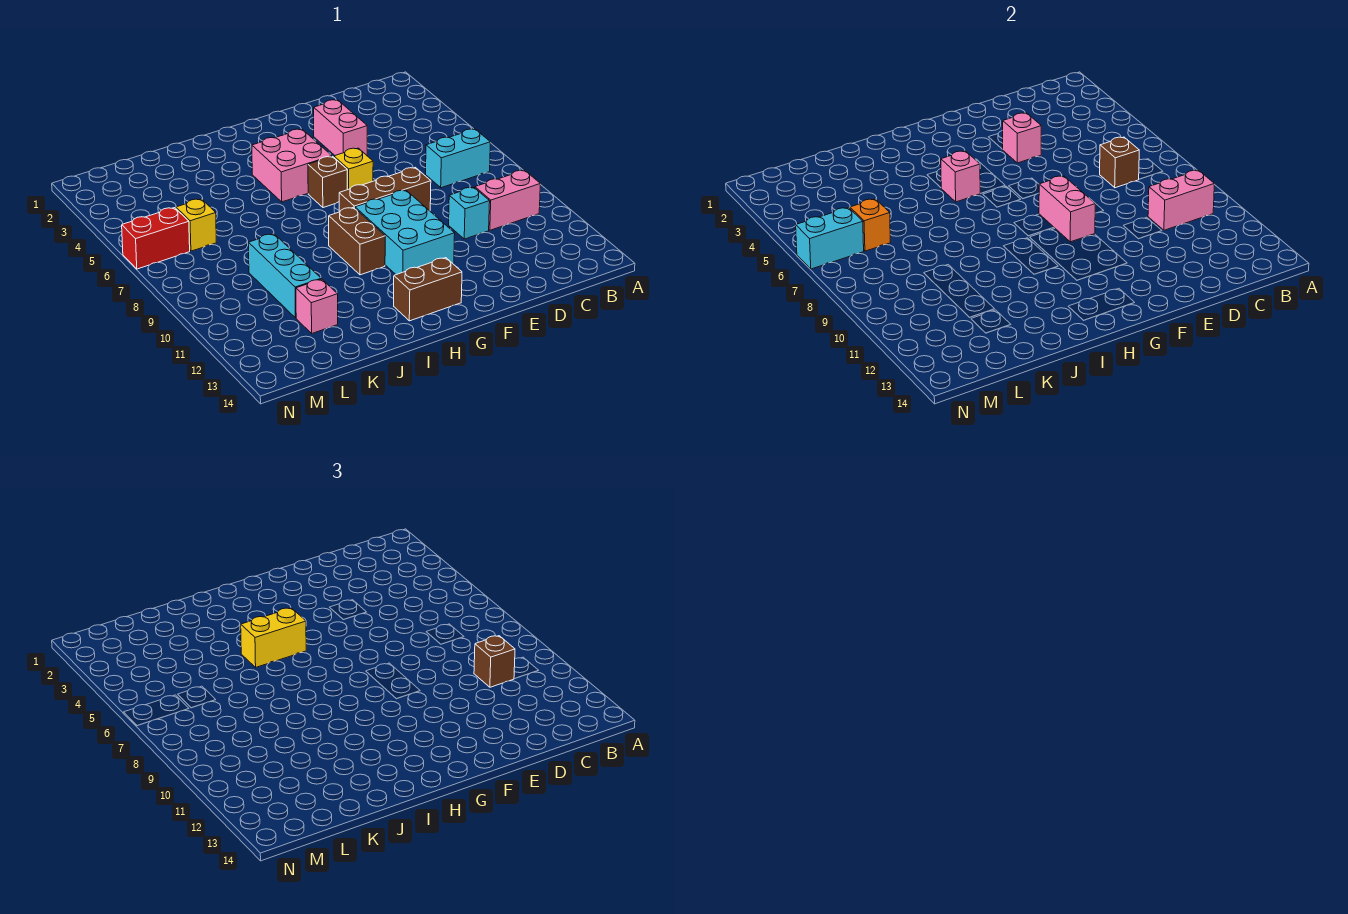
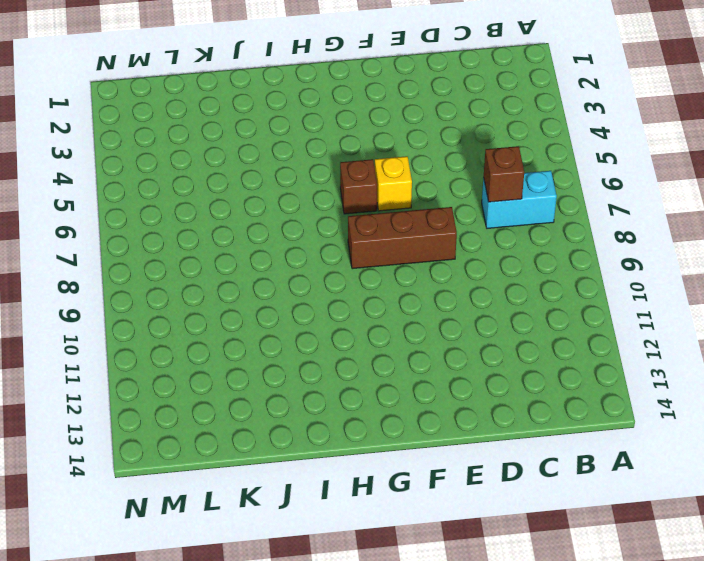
none -> pink brick B10:C10 level 1
none -> cyan brick D10 level 1
none -> pink brick E3:E4 level 1

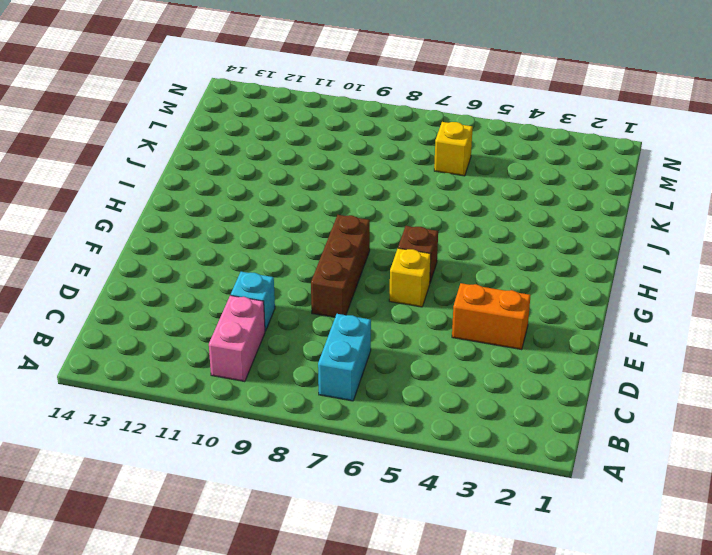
orange brick E3:E4 level 1 -> pink brick E3:E4 level 1
none -> cyan brick F9:G11 level 1
none -> pink brick G4:H5 level 1
none -> brown brick G13:H13 level 1

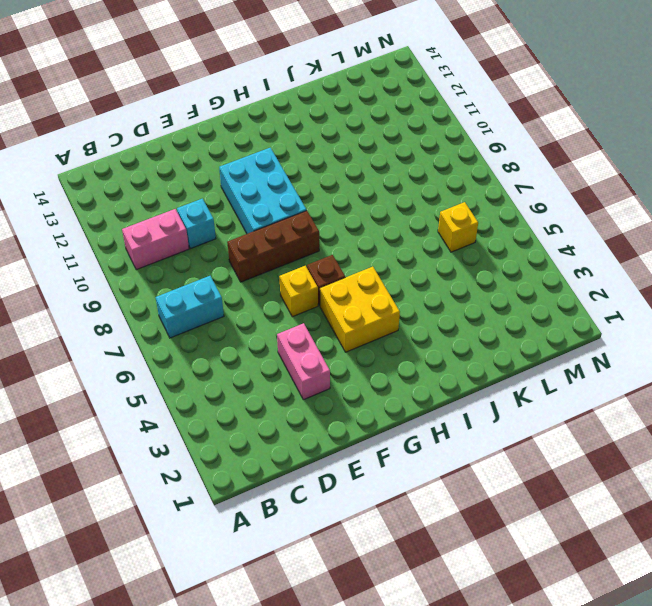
yellow brick G4:H5 level 1 -> pink brick G4:H5 level 1
none -> brown brick G13:H13 level 1
none -> brown brick H9:H10 level 1
none -> cyan brick K9:K11 level 1

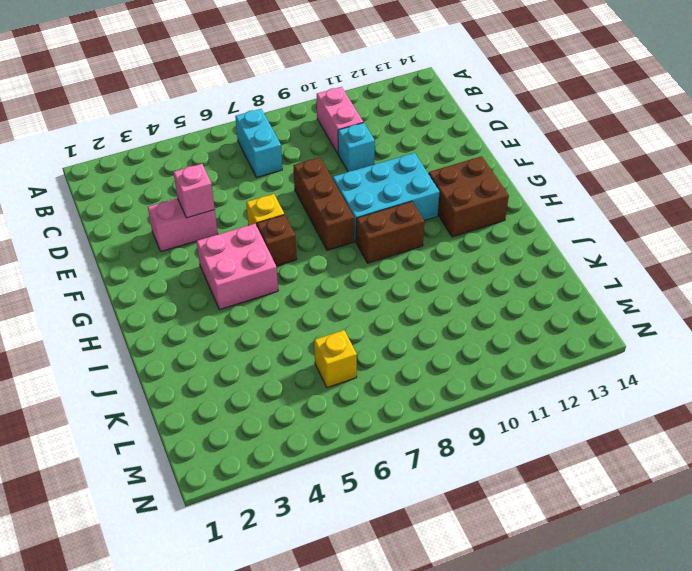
brown brick G12:H13 level 1 -> brown brick G13:H13 level 1
none -> cyan brick K9:K11 level 1
none -> pink brick K12 level 1
none -> red brick M6:N6 level 1

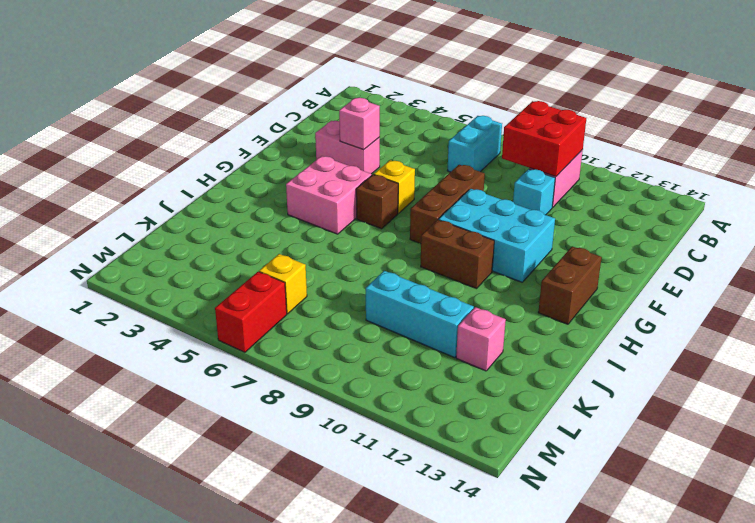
red brick B9:C10 level 2 -> pink brick B10:C10 level 2
none -> brown brick C7 level 2
none -> pink brick F8:F9 level 2
none -> pink brick H5 level 2

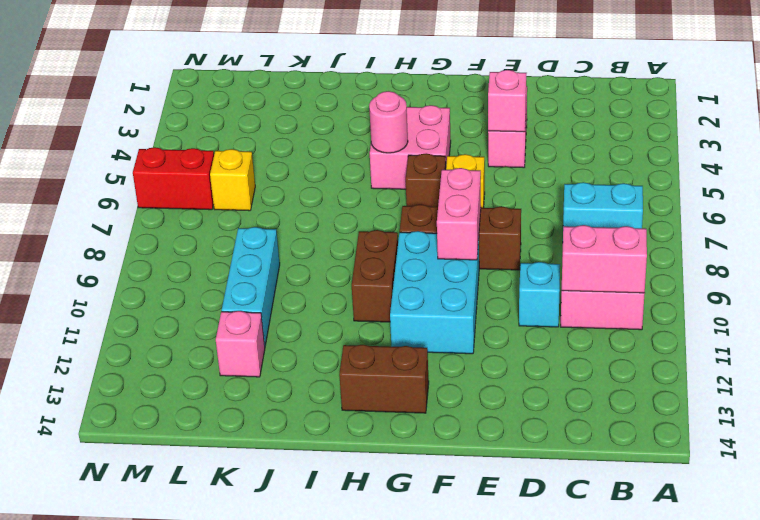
pink round brick H5 level 2 -> pink brick H5 level 2
none -> brown brick C7 level 2
none -> orange brick L6 level 2
none -> cyan brick M6:N6 level 2

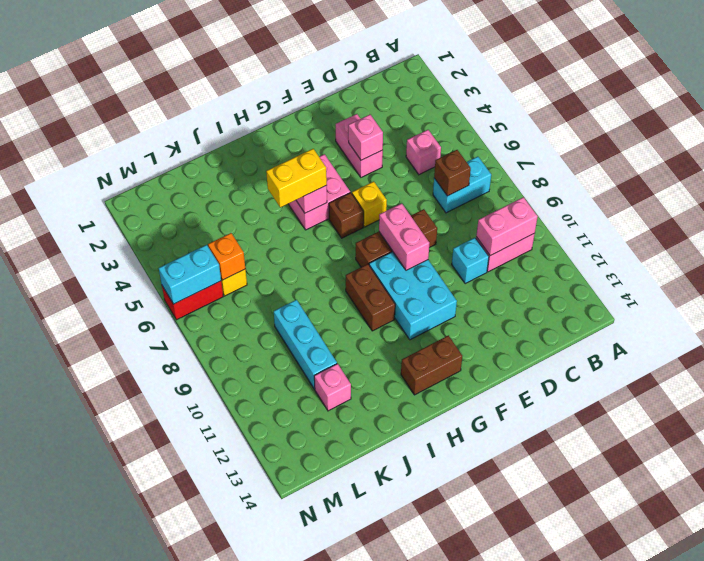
pink brick C5 level 1 -> none
none -> brown brick C10 level 3

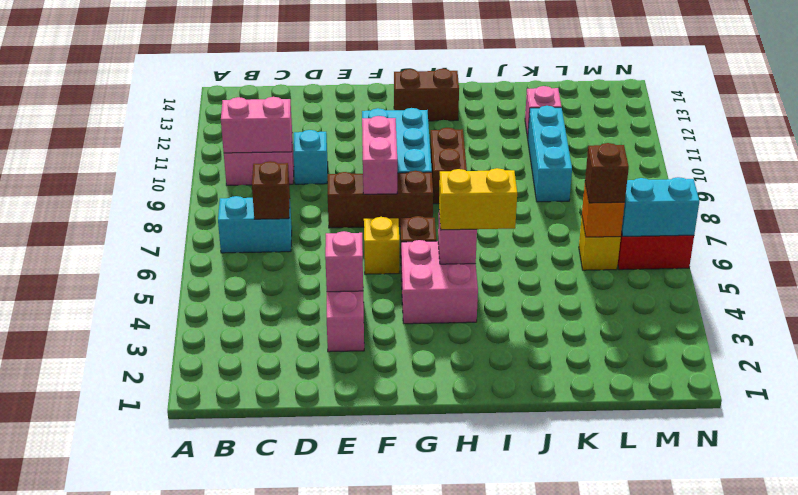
brown brick L6 level 3 -> brown brick C10 level 3

